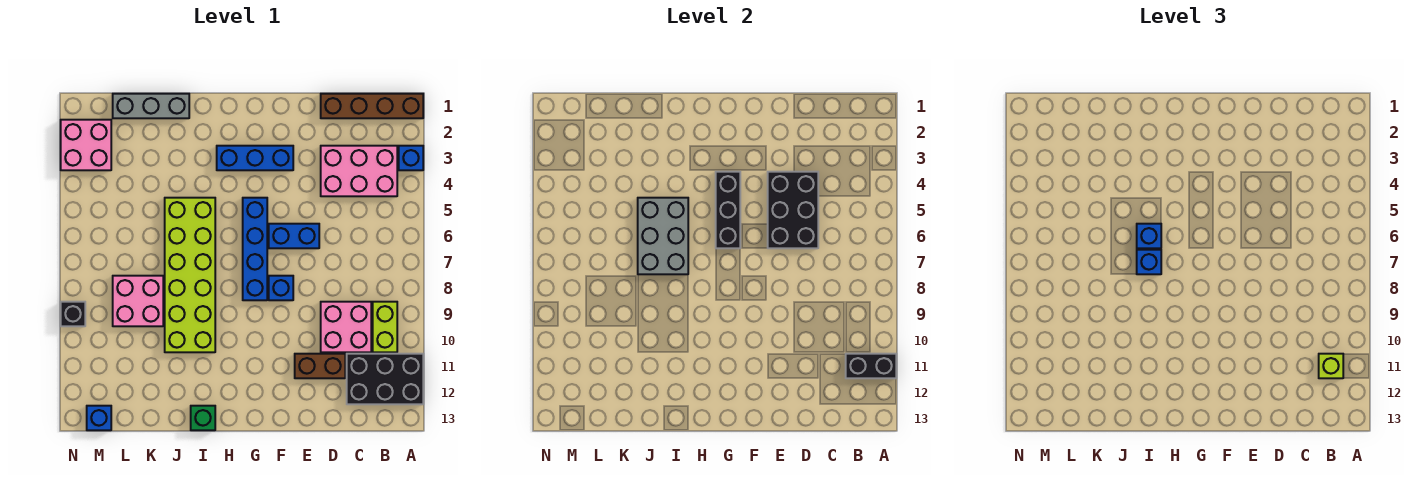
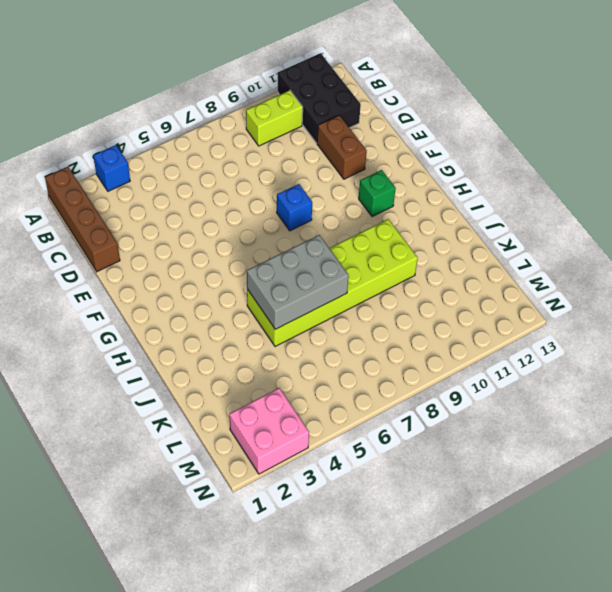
green brick G11 level 1 -> green brick I13 level 1
none -> pink brick B3:D4 level 1
none -> pink brick C9:D10 level 1
none -> blue brick E6:F6 level 1

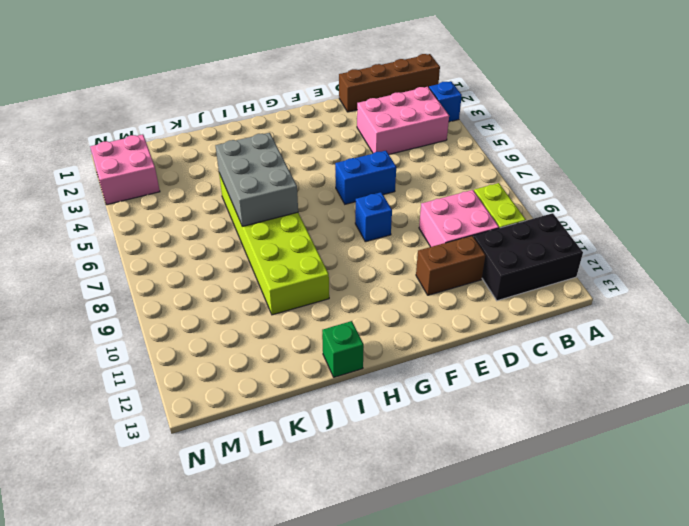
none -> blue brick F3:H3 level 1
none -> blue brick G5:G8 level 1
none -> grey brick J1:L1 level 1

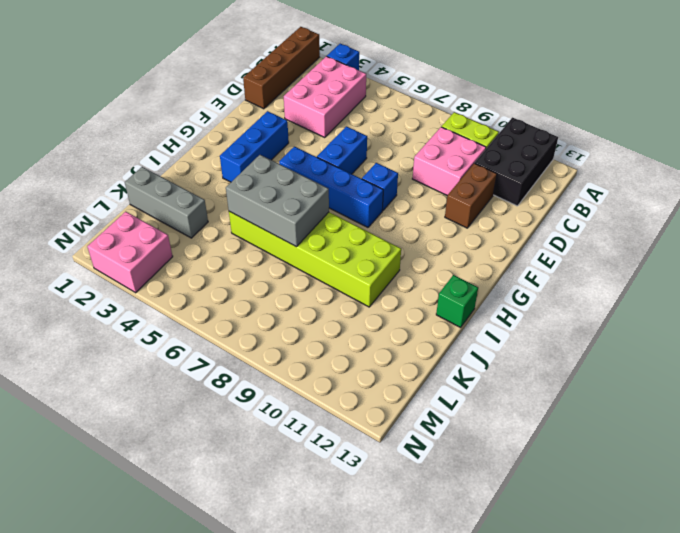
grey brick K1:K3 level 1 -> grey brick J1:L1 level 1
none -> pink brick K8:L9 level 1
none -> blue brick M13 level 1
none -> black brick N9 level 1

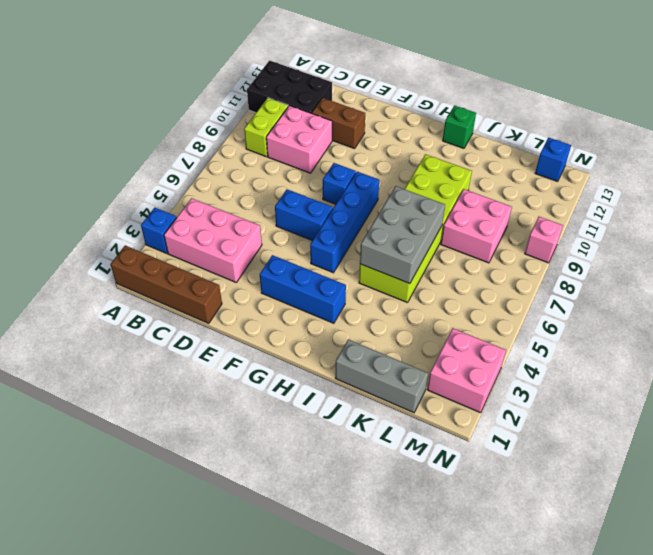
pink brick N9 level 1 -> black brick N9 level 1
none -> black brick A11:B11 level 2
none -> black brick D4:E6 level 2
none -> black brick G4:G6 level 2

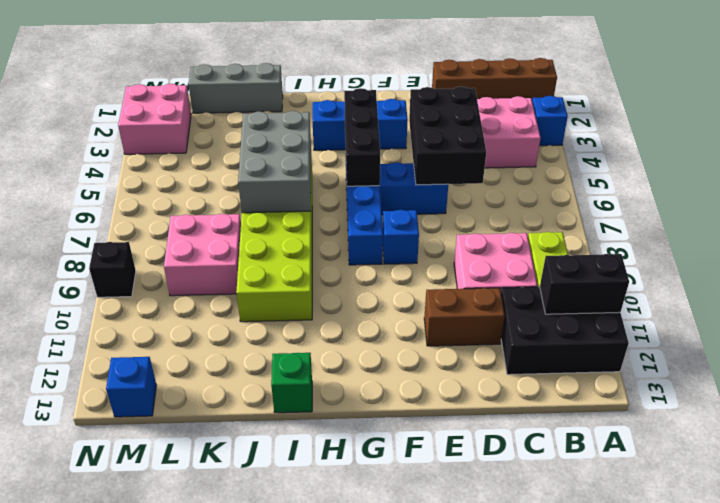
none -> lime brick B11 level 3
none -> blue brick I6 level 3
none -> blue brick I7 level 3

